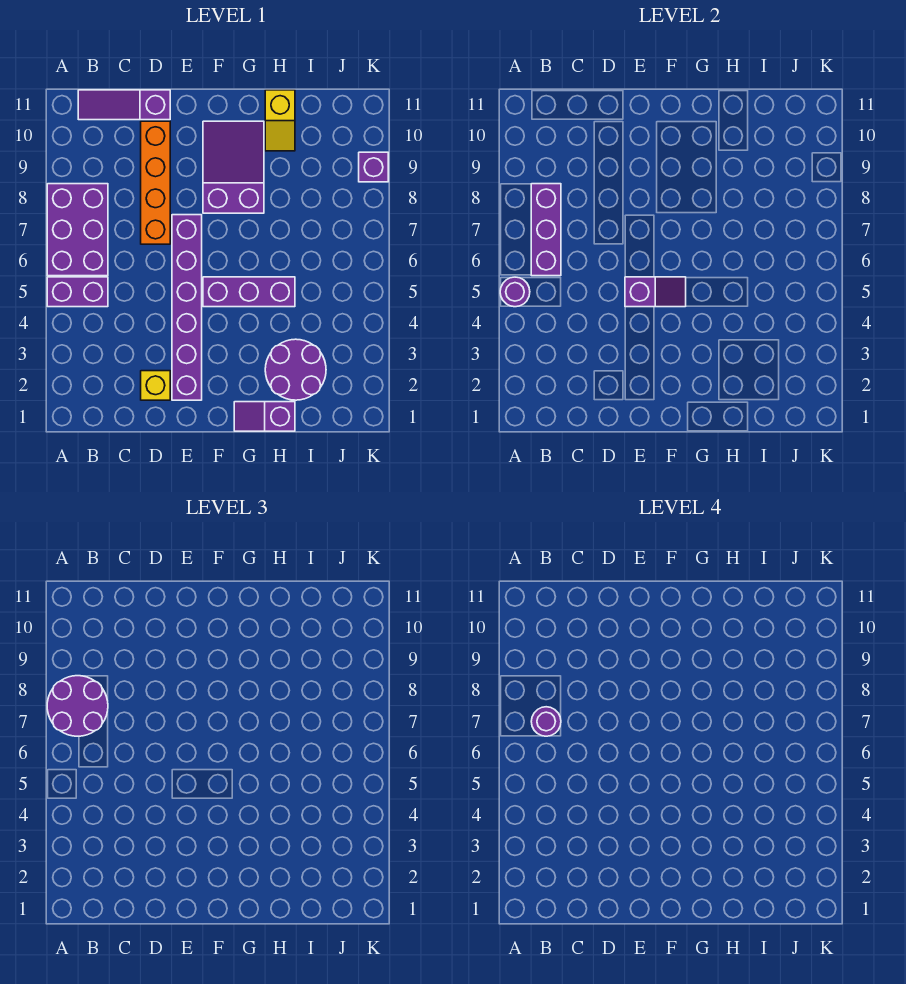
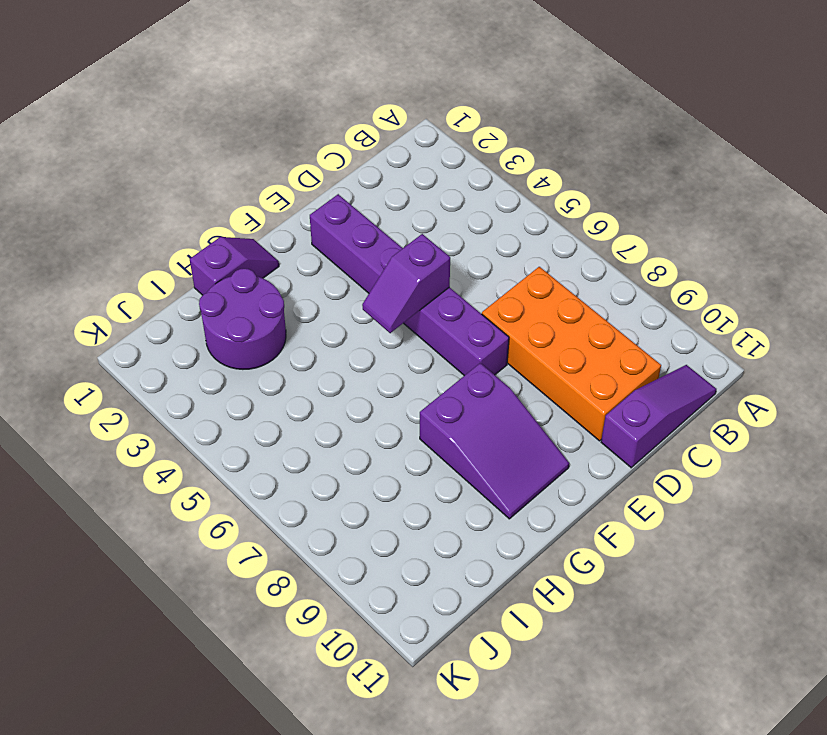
orange brick C7:D10 level 1 -> orange brick D7:D10 level 1
none -> purple brick A5:B5 level 1
none -> purple brick A6:B8 level 1
none -> yellow brick D2 level 1

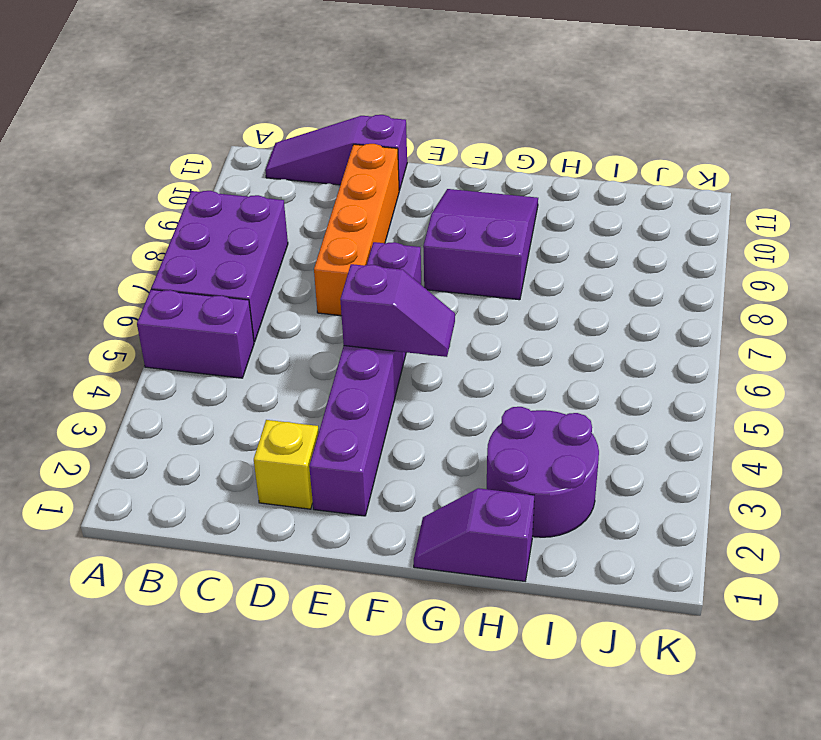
none -> purple brick F5:H5 level 1
none -> yellow slope H10:H11 level 1 top 11
none -> purple brick K9 level 1

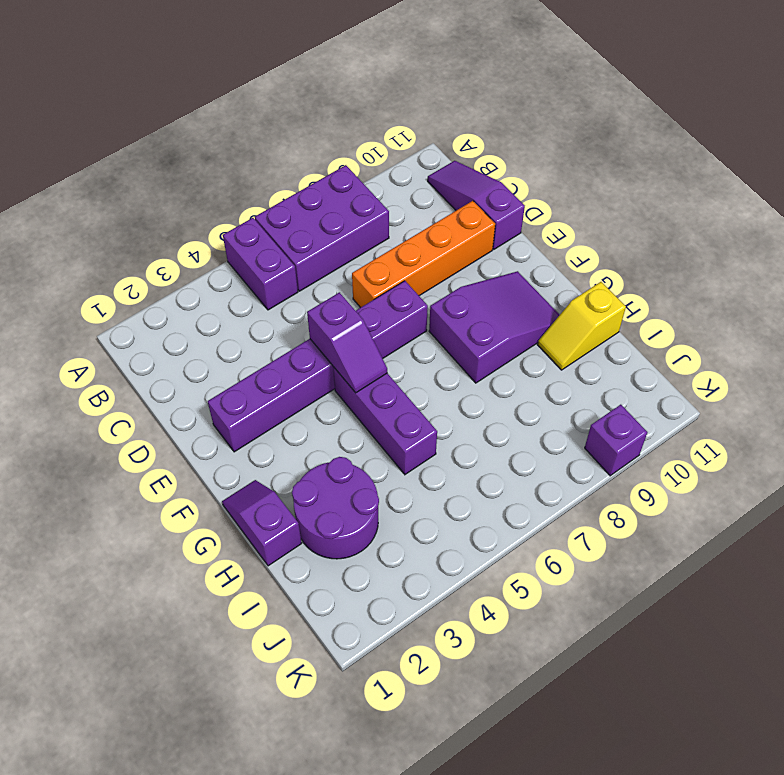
none -> yellow brick D2 level 1
none -> purple round brick A5 level 2
none -> purple brick B6:B8 level 2

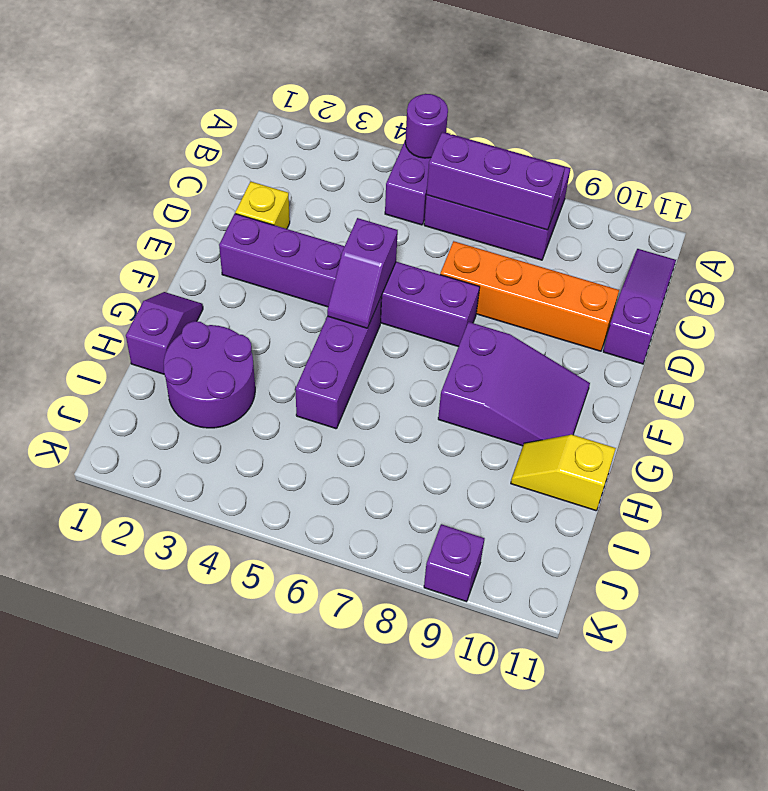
none -> purple round brick A7:B8 level 3
none -> purple round brick B7 level 4

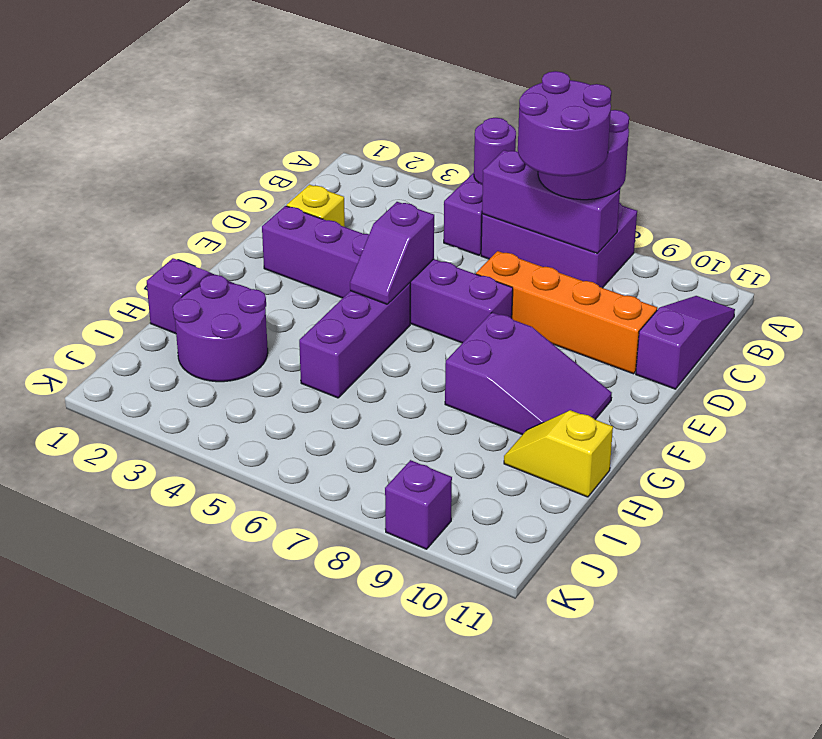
purple round brick B7:C8 level 4 -> purple round brick B7 level 4

